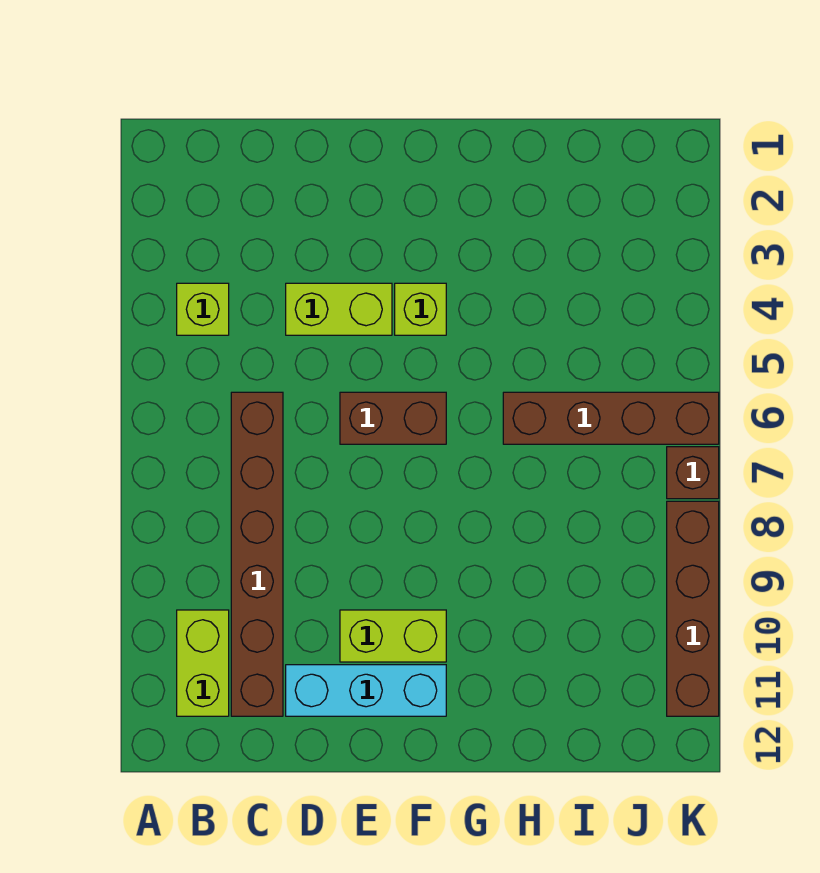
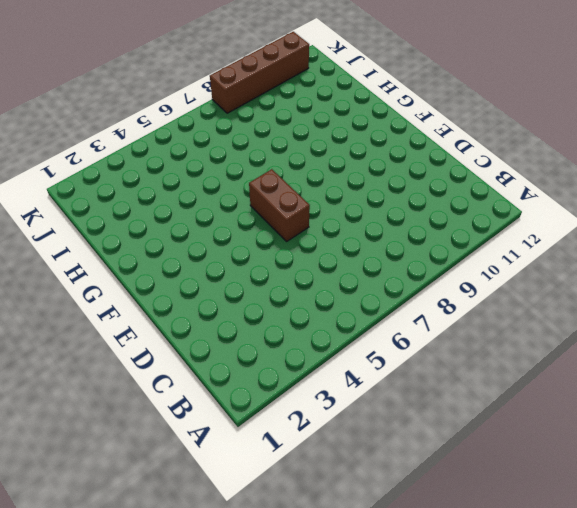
none -> lime brick B4 level 1
none -> lime brick B10:B11 level 1

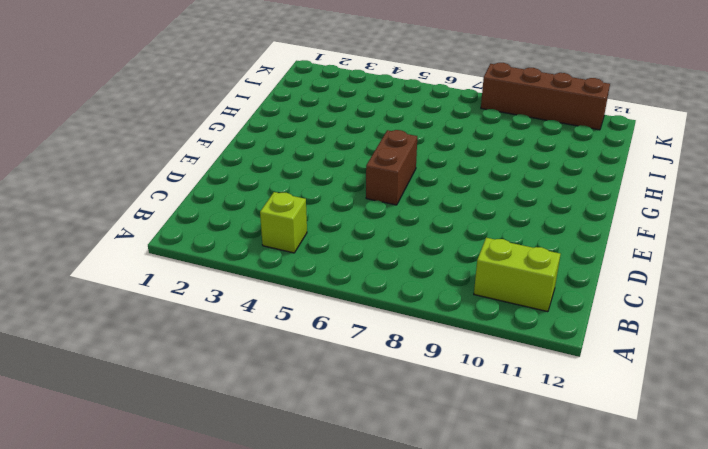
none -> brown brick C6:C11 level 1
none -> lime brick D4:E4 level 1

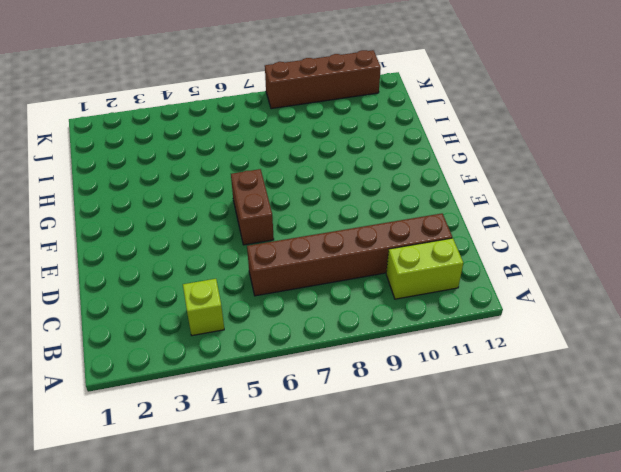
none -> lime brick D4:E4 level 1
none -> cyan brick D11:F11 level 1

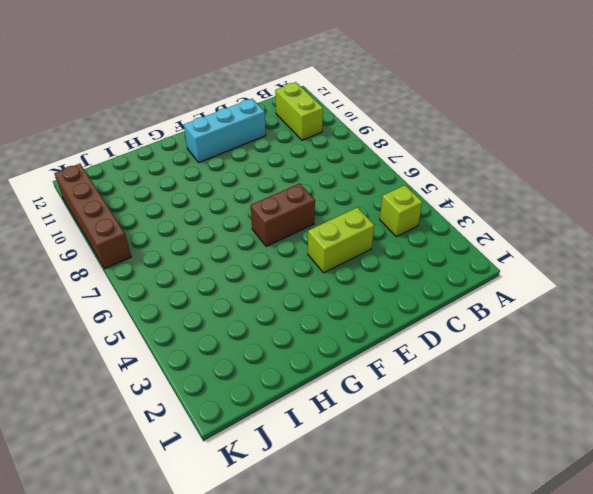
none -> brown brick C6:C11 level 1
none -> lime brick E10:F10 level 1

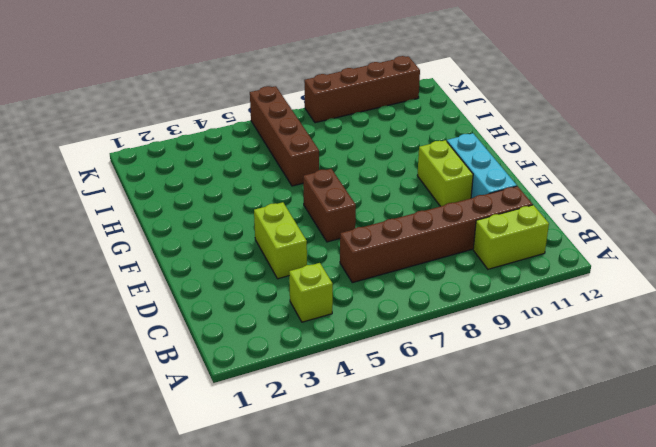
none -> lime brick F4 level 1
none -> brown brick K7 level 1

